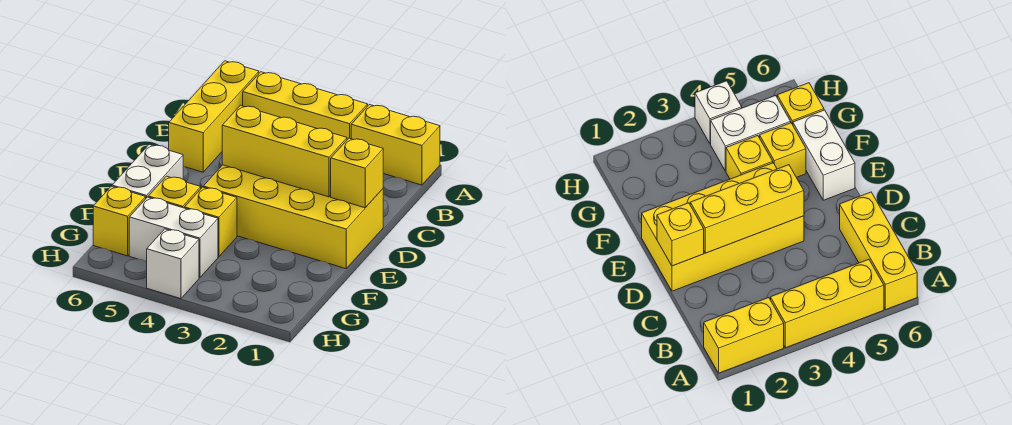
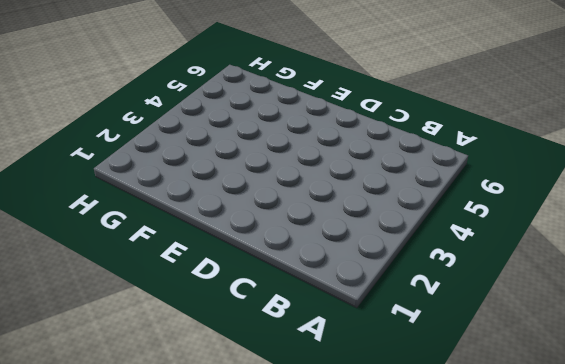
none -> yellow brick A1:A2 level 1
none -> yellow brick A3:A5 level 1
none -> yellow brick A6:C6 level 1

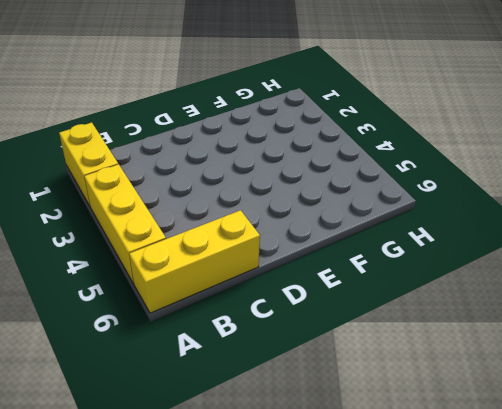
none -> yellow brick D1:E4 level 1
none -> white brick E6:F6 level 1
none -> yellow brick F4 level 1

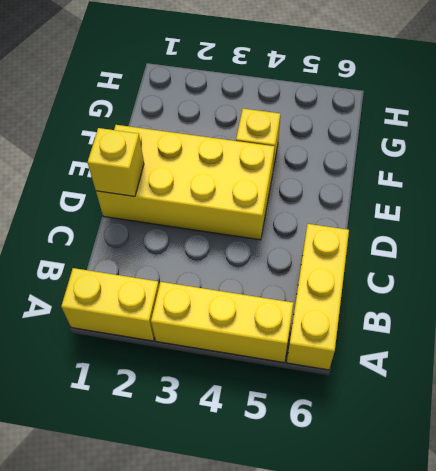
none -> white brick E6:F6 level 1
none -> yellow brick F5 level 1
none -> white brick G4:G5 level 1

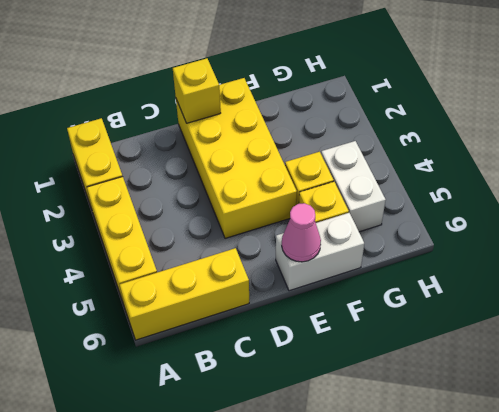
pink cone E6 level 2 -> none
none -> yellow brick G6 level 1
none -> white brick H4 level 1
none -> yellow brick D2:D4 level 2

